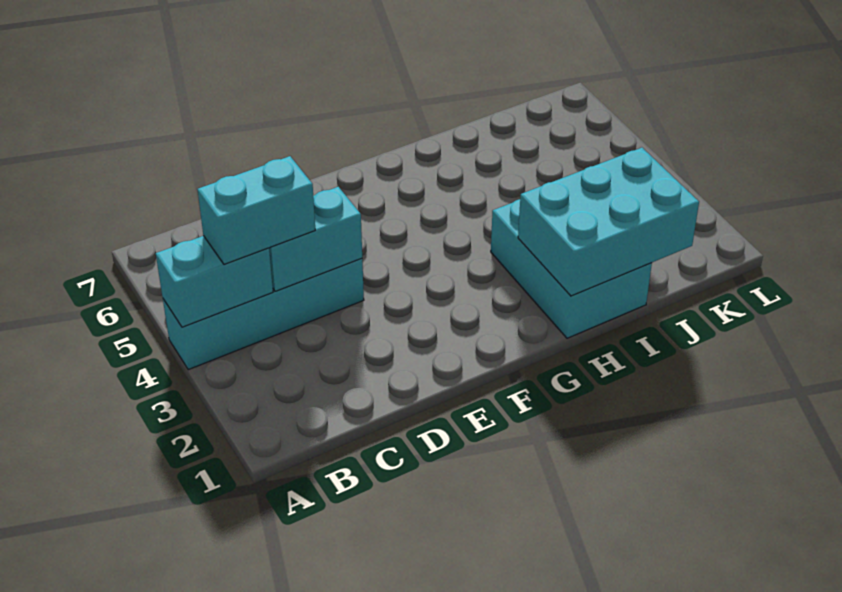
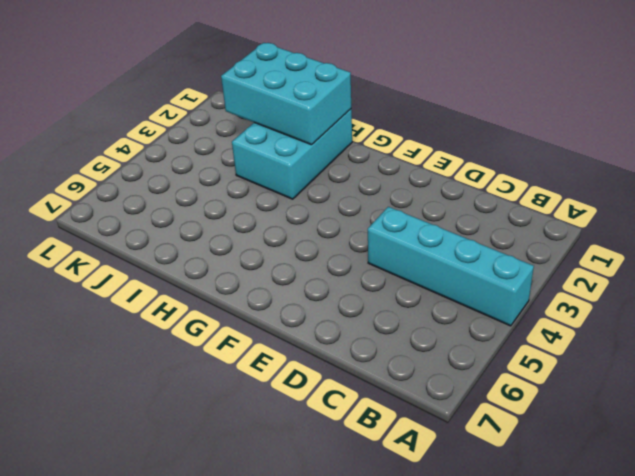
none -> cyan brick A4:B4 level 2
none -> cyan brick C4:D4 level 2

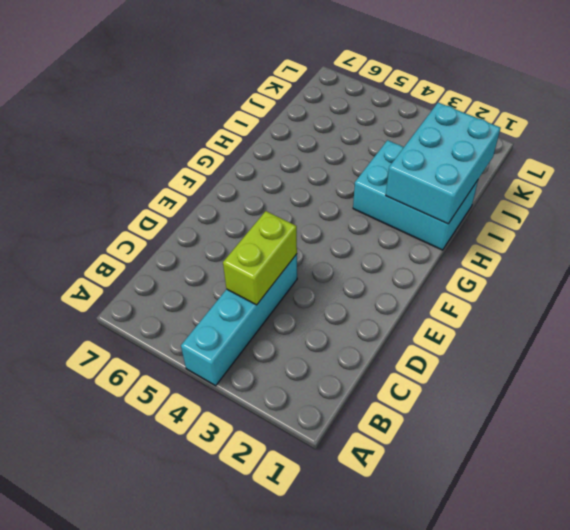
lime brick C4:D4 level 2 -> cyan brick C4:D4 level 2
none -> cyan brick A4:B4 level 2
none -> cyan brick B4:C4 level 3

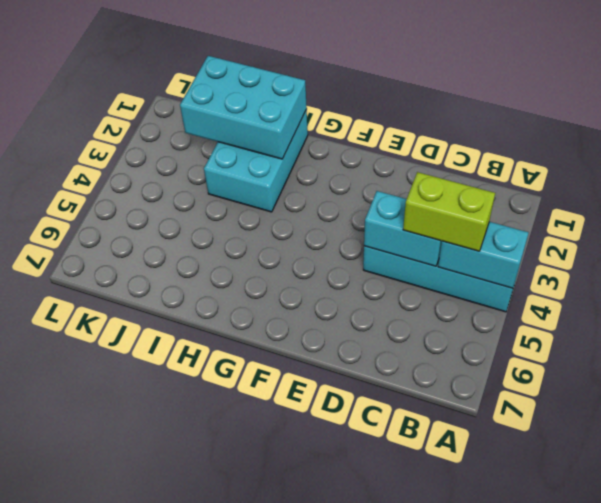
lime brick B4:C4 level 3 -> cyan brick B4:C4 level 3

